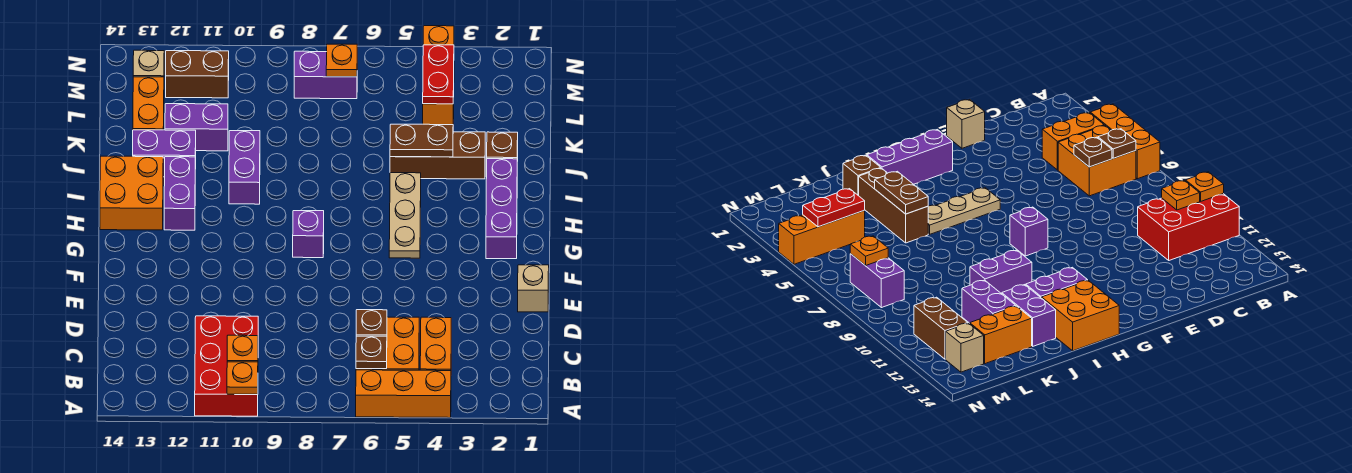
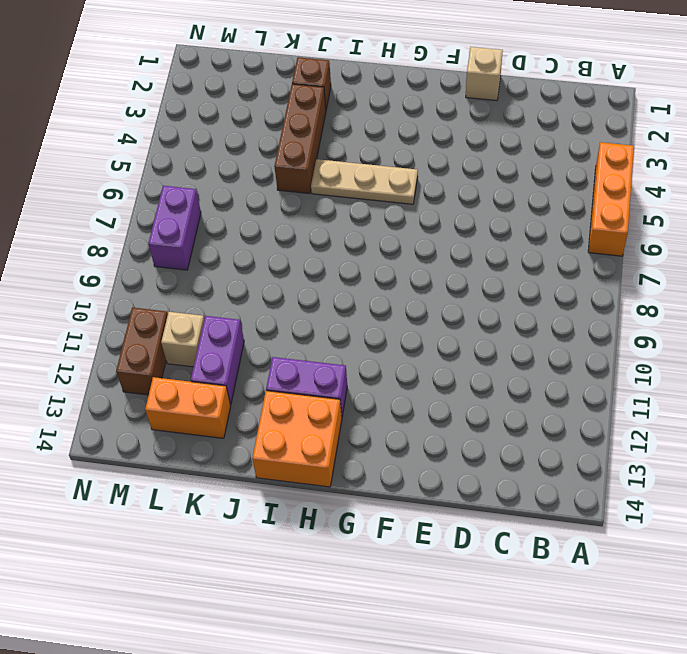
tan brick L11 level 1 -> tan brick M13 level 1
none -> red brick A10:C11 level 1
none -> orange brick B4:C4 level 1
none -> orange brick B5:C6 level 1

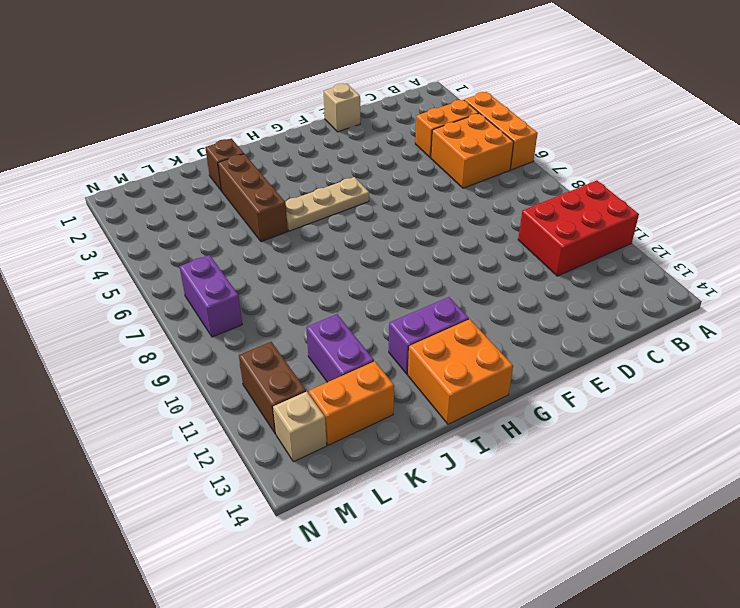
none -> purple brick G2:I2 level 1
none -> purple brick G8 level 1
none -> purple brick I10:J10 level 1

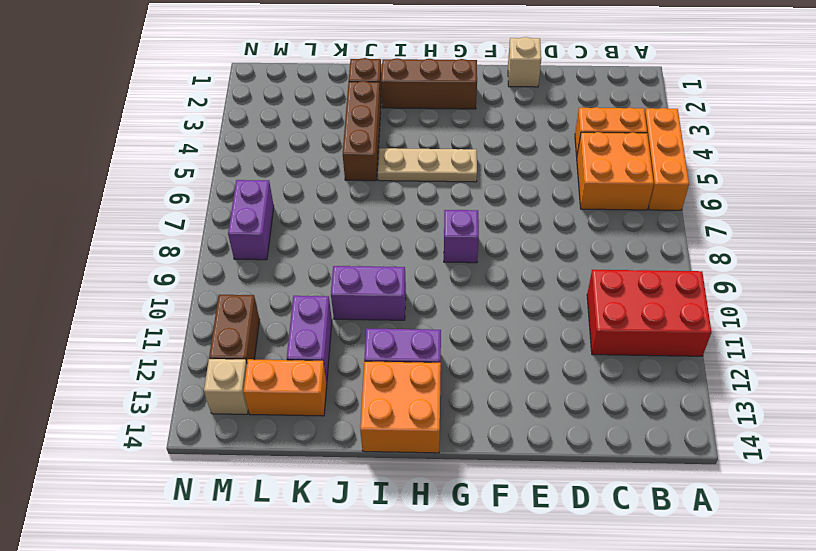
brown brick G2:I2 level 1 -> purple brick G2:I2 level 1
none -> purple brick J12:J13 level 1
none -> orange brick L4:N4 level 1
none -> orange plate A10 level 2

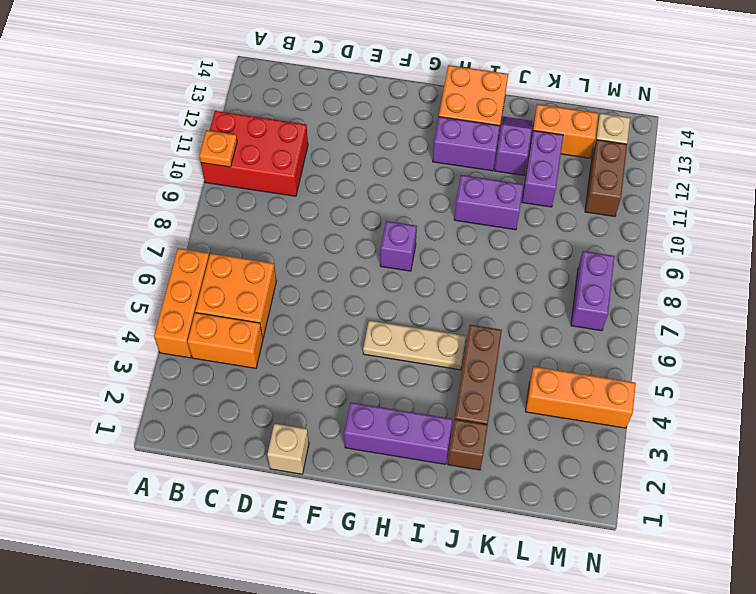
purple slope J12:J13 level 1 top 12 -> purple brick J12:J13 level 1
none -> brown plate B6 level 2
none -> orange plate B10 level 2
none -> brown plate C6 level 2

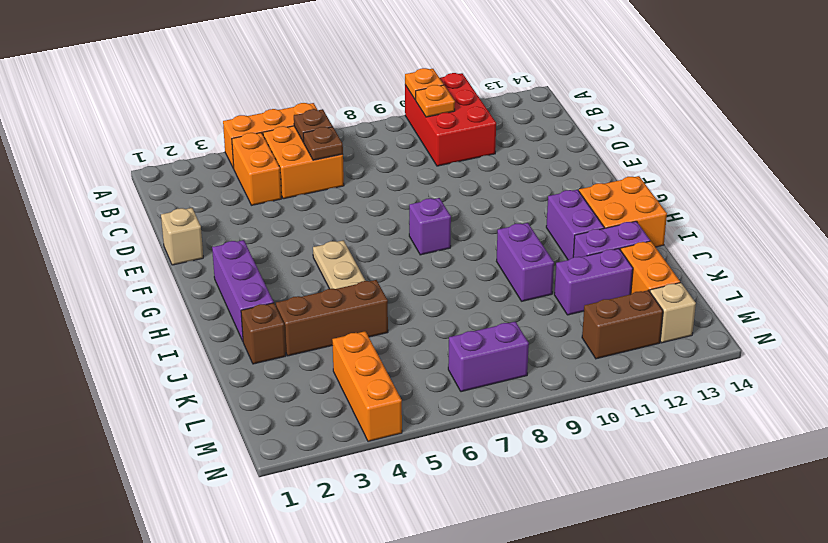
none -> brown plate J4:J5 level 2
none -> red plate L4:M4 level 2
none -> orange plate M7 level 2

